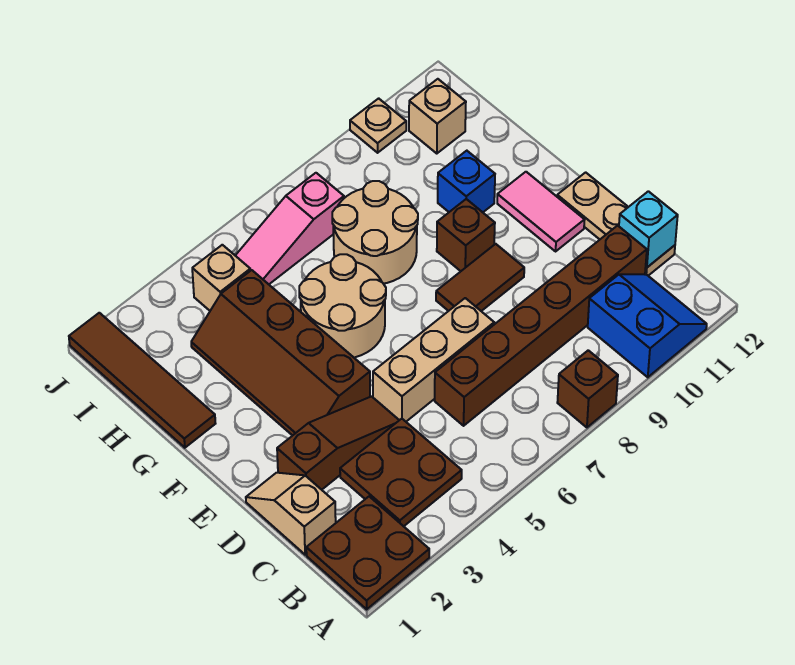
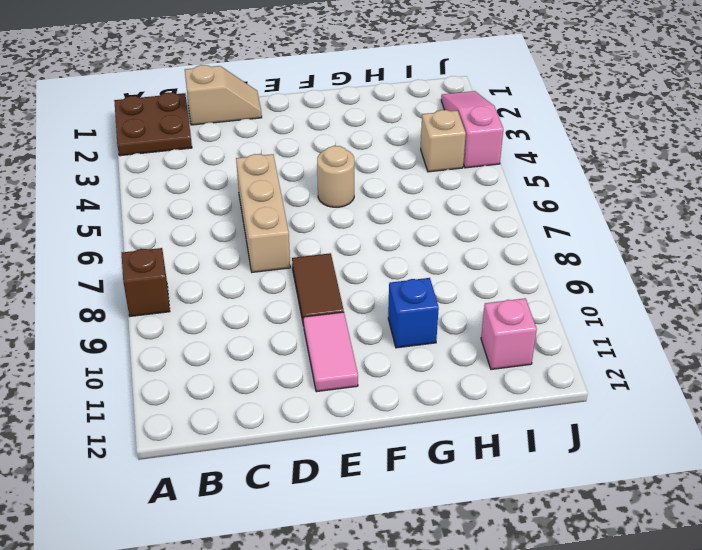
pink tile E10:E11 level 1 -> pink tile E11:F11 level 1
tan round brick F5 level 1 -> tan round brick F5:G6 level 1
pink brick I11 level 1 -> tan brick I11 level 1
pink slope J2:J4 level 1 top 4 -> pink slope I5:I7 level 1 top 7
none -> blue slope A10:B11 level 1 top 10
none -> brown plate B3:C4 level 1
none -> brown brick C6:C11 level 1

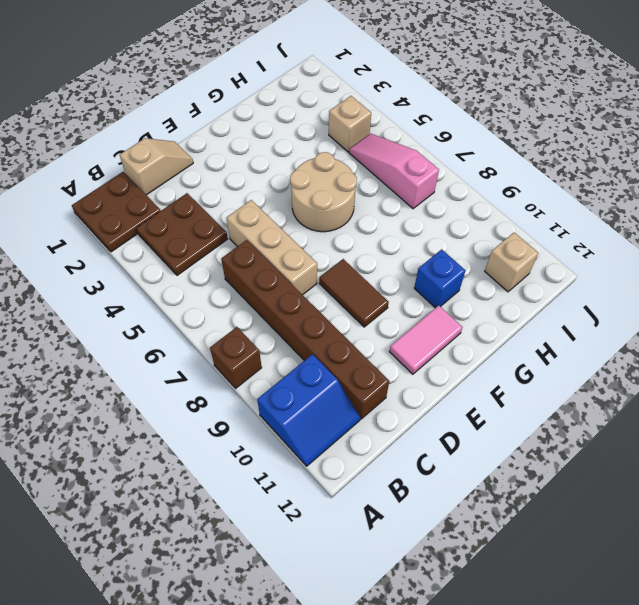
none -> tan plate C12:E12 level 1
none -> brown slope D2:D4 level 1 top 2
none -> brown slope E3:H4 level 1 top 4

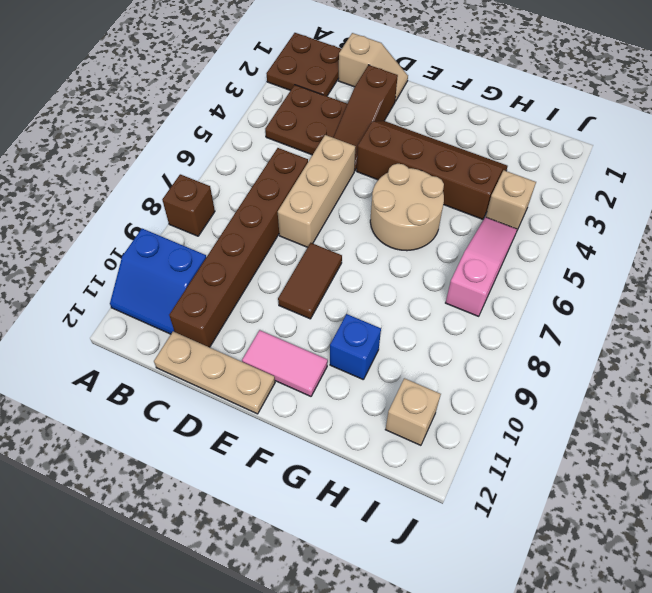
none -> brown brick F9 level 1
none -> brown tile G1:J1 level 1
none -> tan round brick G7:H8 level 1

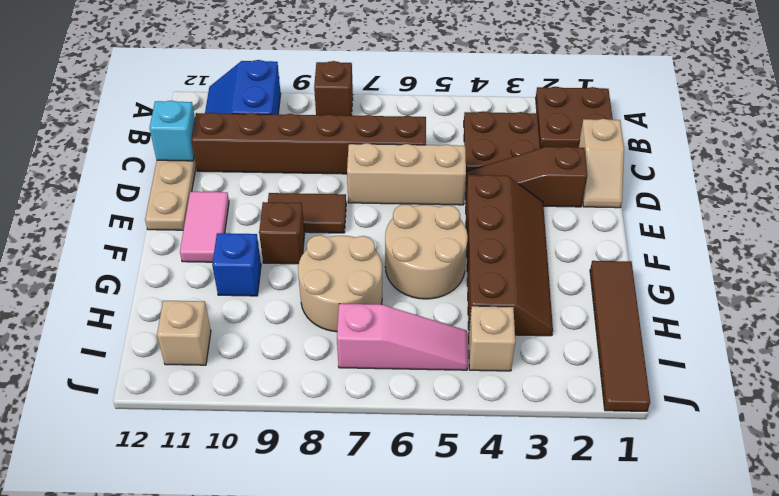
none -> tan plate J10 level 1

